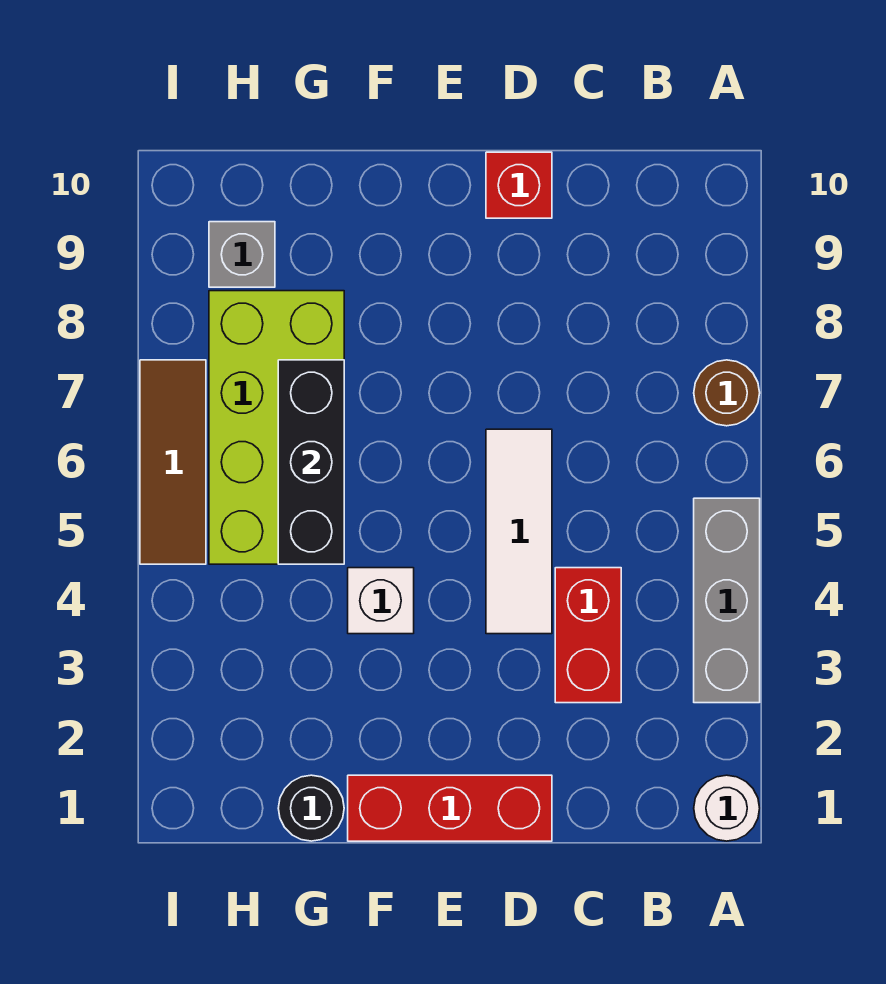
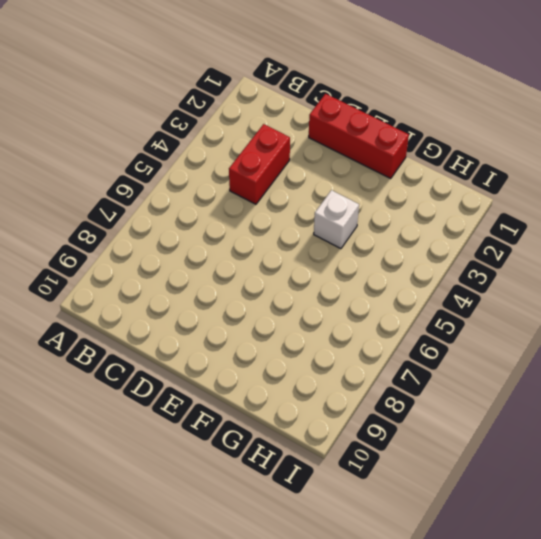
none -> white round brick A1 level 1
none -> grey brick A3:A5 level 1
none -> brown round brick A7 level 1

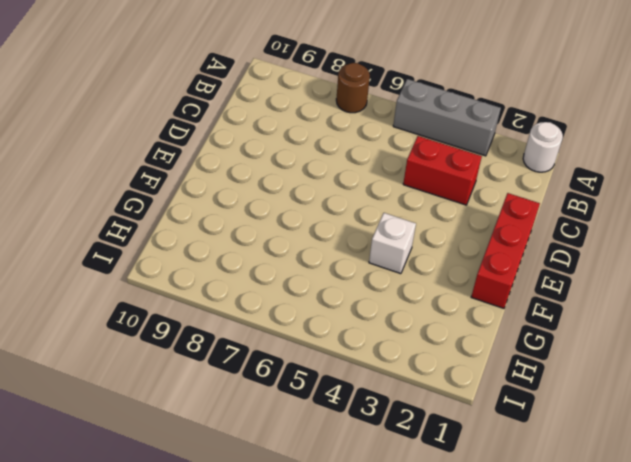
none -> white tile D4:D6 level 1
none -> red brick D10 level 1
none -> black round brick G1 level 1

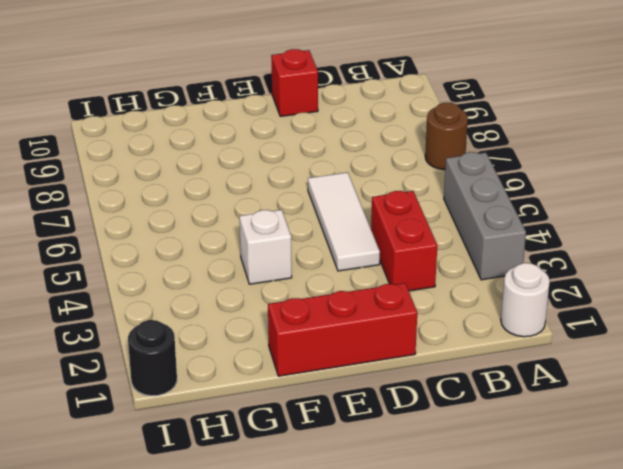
black round brick I1 level 1 -> black round brick G1 level 1
none -> lime brick G5:H8 level 1
none -> grey brick H9 level 1
none -> brown tile I5:I7 level 1

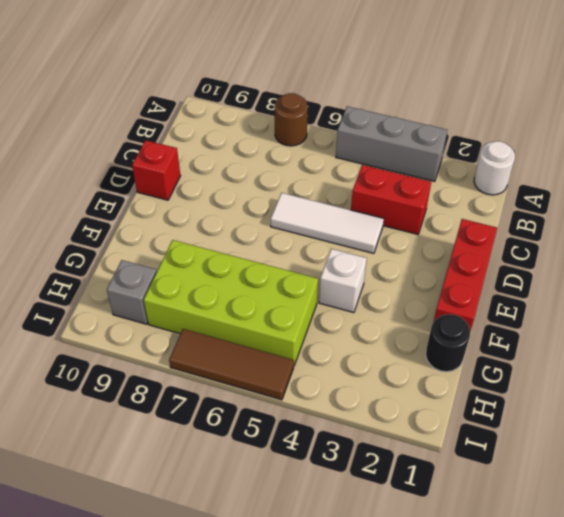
none -> black brick G5:G7 level 2

